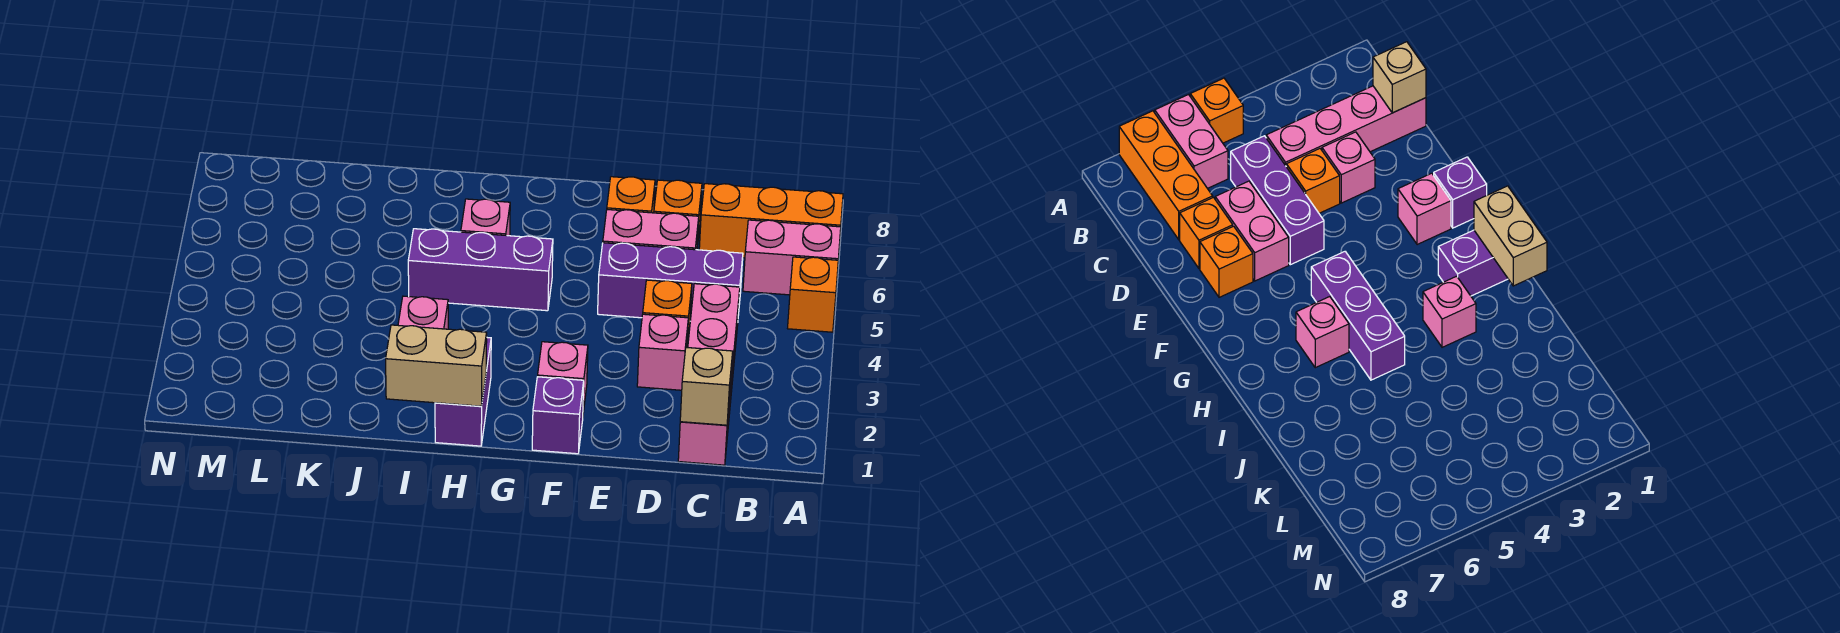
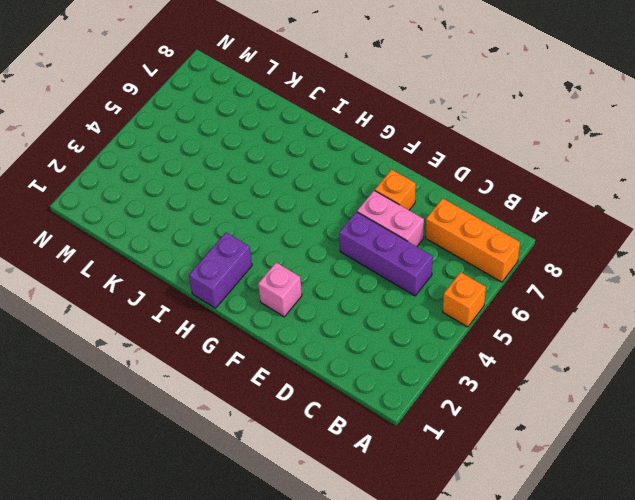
none -> pink brick A6:B6 level 1
none -> pink brick C1:C4 level 1
none -> pink brick D3 level 1

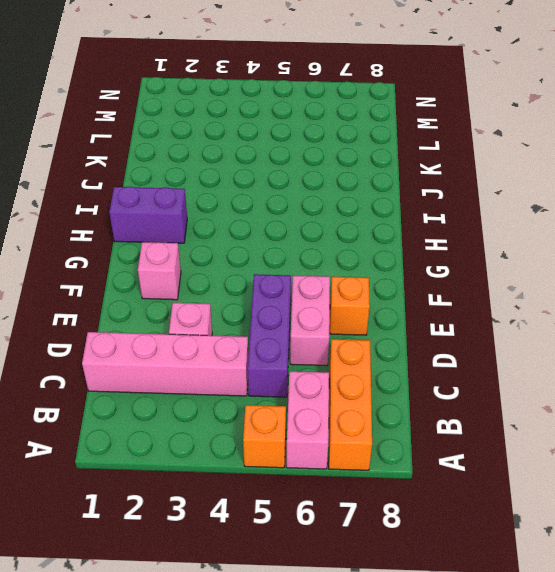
none -> orange brick D4 level 1
none -> orange brick D7 level 1
none -> purple brick F1 level 1

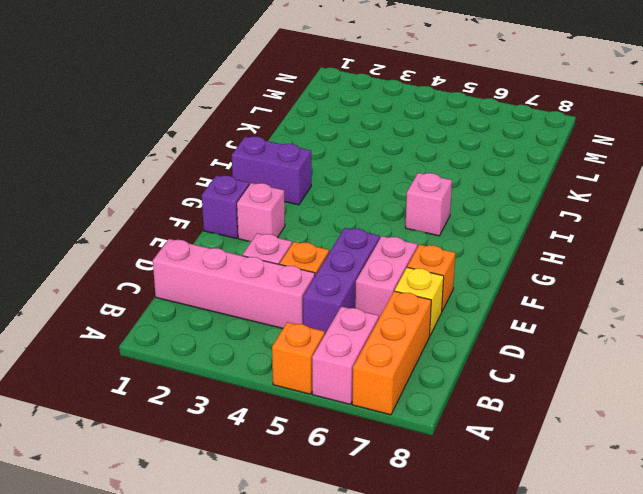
yellow brick D7 level 1 -> orange brick D7 level 1
none -> purple brick G5:I5 level 1
none -> pink brick I3 level 1
none -> tan brick C1 level 2

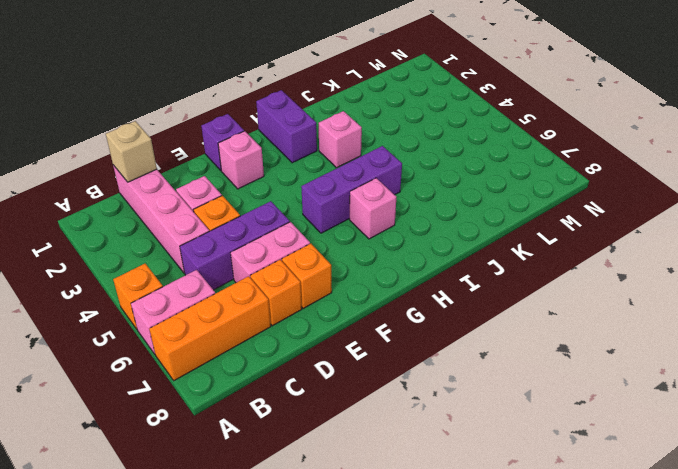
none -> tan brick H1:I1 level 2

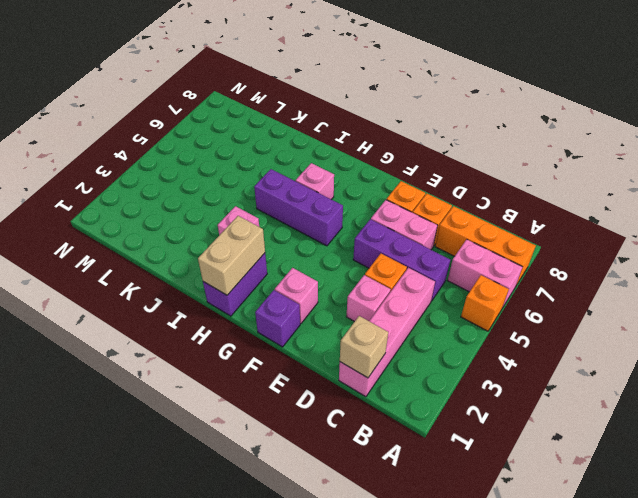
tan brick H1:H2 level 2 -> tan brick H1:I1 level 2

